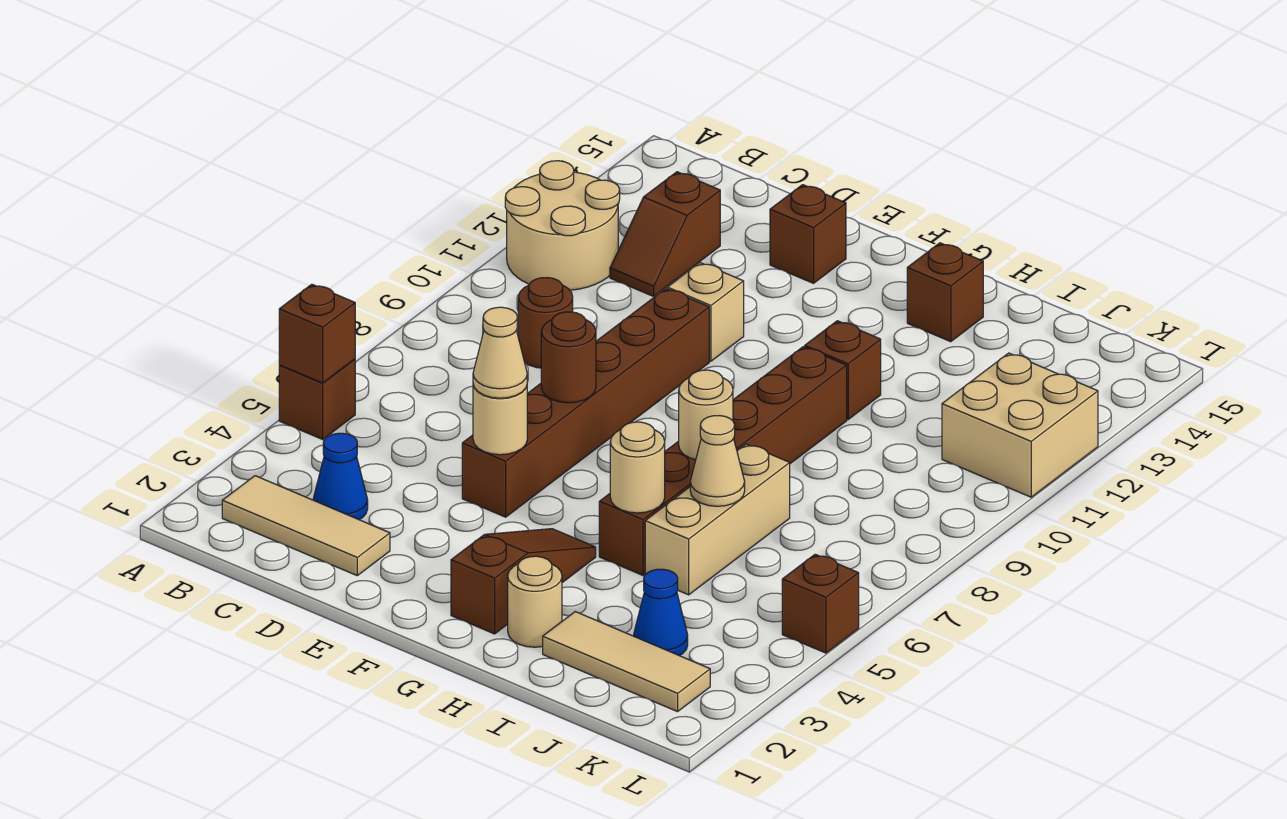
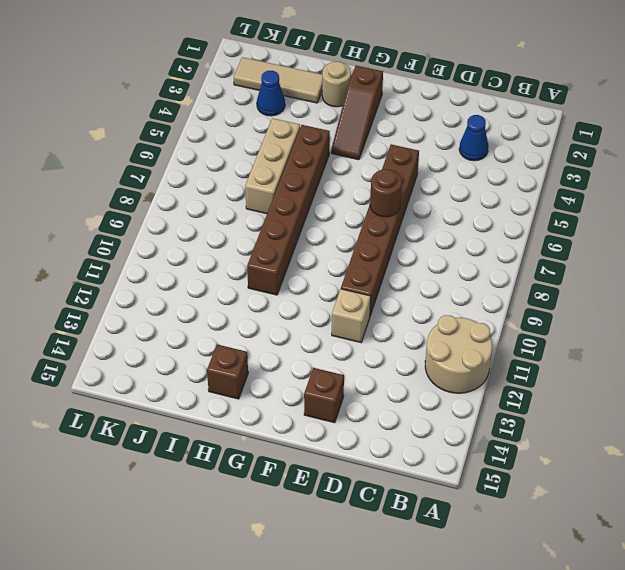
none -> brown brick A5 level 1
none -> tan tile B2:D2 level 1
none -> brown round brick C9 level 1

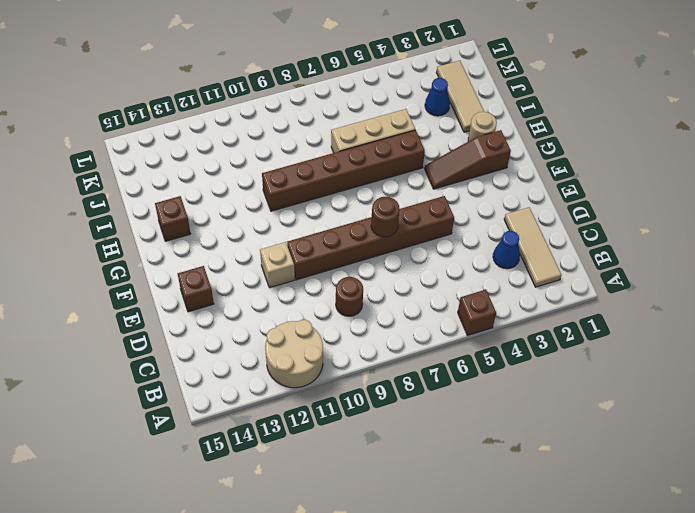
none -> brown slope C12:C13 level 1 top 13
none -> brown brick H11 level 1
none -> tan brick K11:L12 level 1

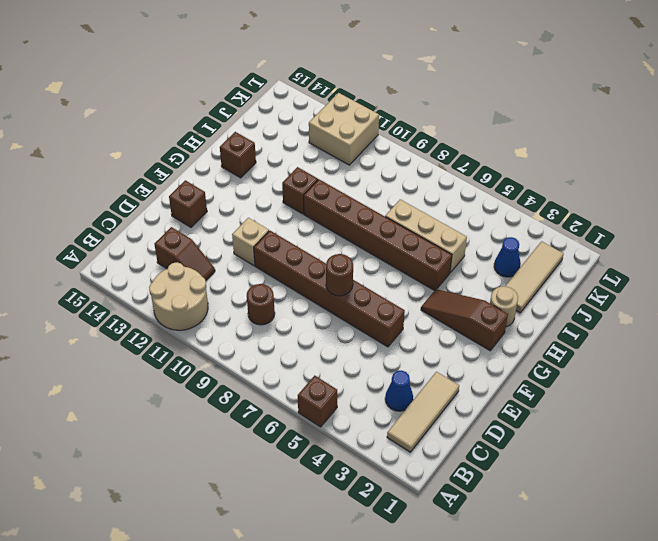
none -> brown brick L5 level 1
none -> brown brick A5 level 2
none -> tan round brick E5 level 2

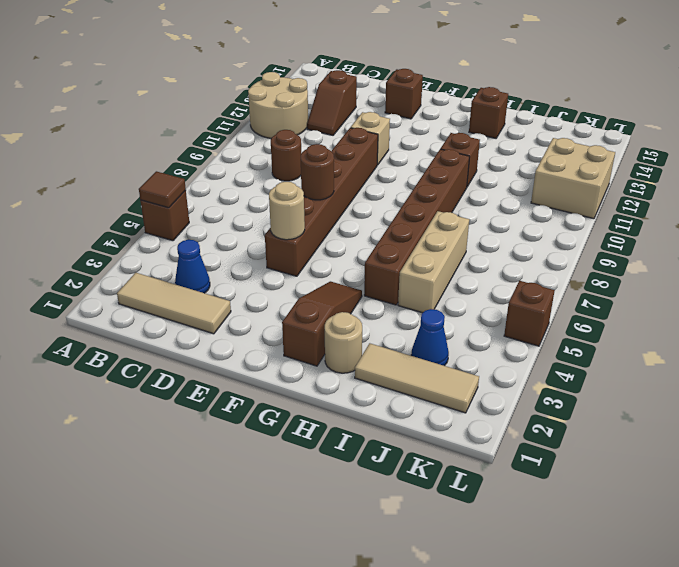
brown tile A5 level 2 -> brown brick A5 level 2
none -> tan round brick H5 level 2
none -> tan round brick H7 level 2
none -> tan cone I6 level 2

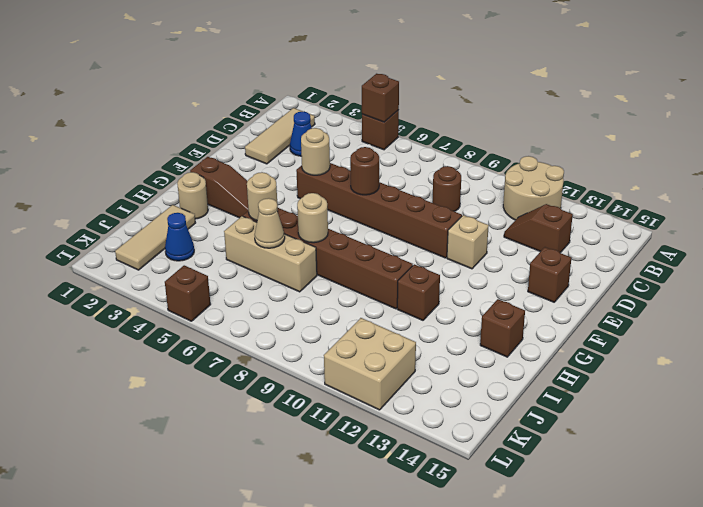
none -> tan cone E5 level 3

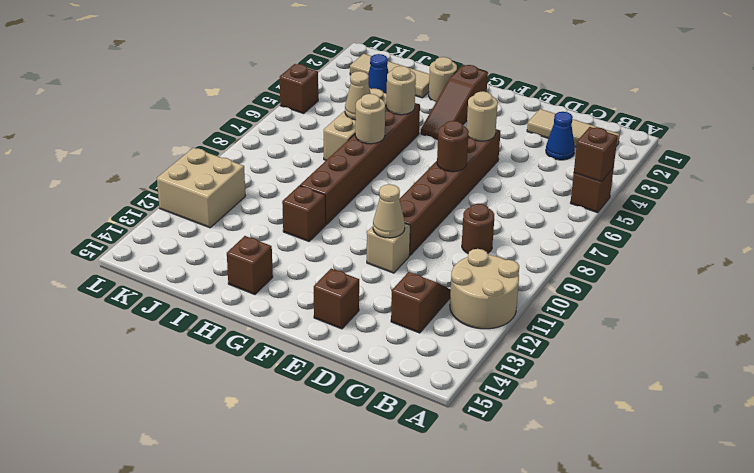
tan cone E11 level 2 -> tan cone E5 level 3

